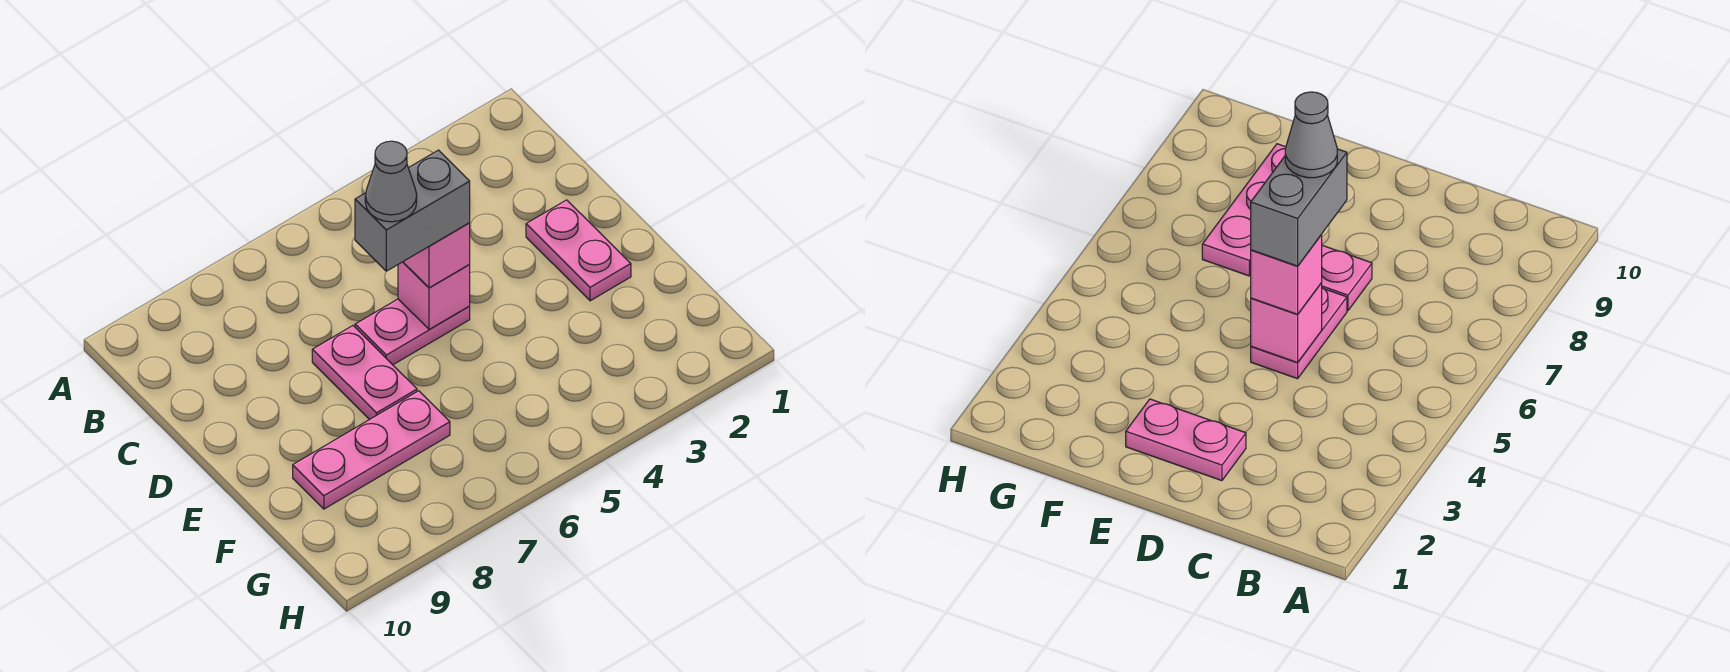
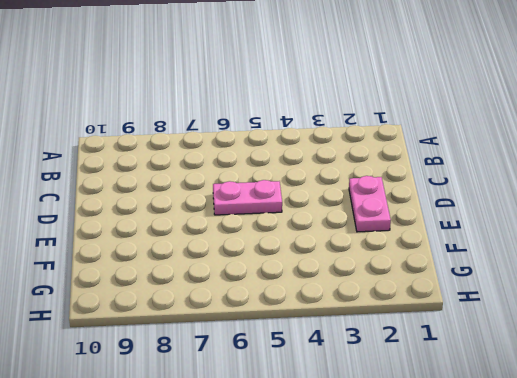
none -> pink plate D7:E7 level 1
none -> pink plate F7:F9 level 1

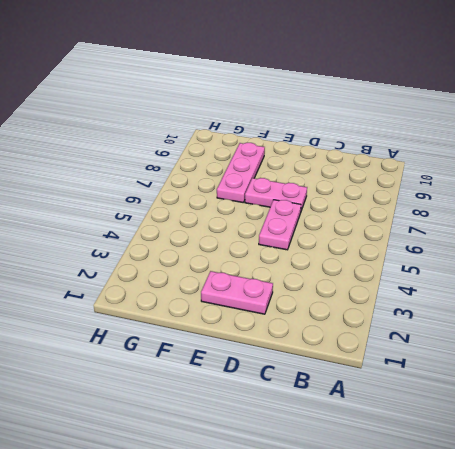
none -> pink brick D5 level 2
none -> pink brick D5 level 3

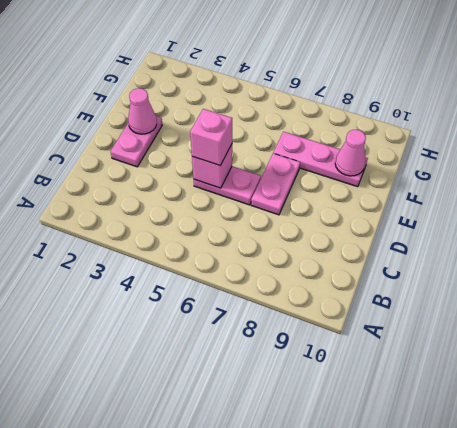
pink cone E2 level 2 -> none
pink cone F9 level 2 -> none
none -> grey brick D5:D6 level 4
none -> grey cone D6 level 5

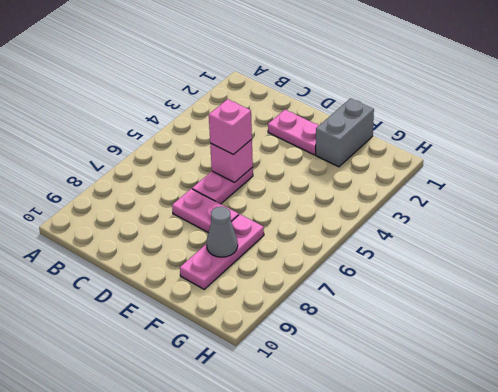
grey brick F1:F2 level 1 -> grey brick D5:D6 level 4
grey cone F8 level 2 -> grey cone D6 level 5

